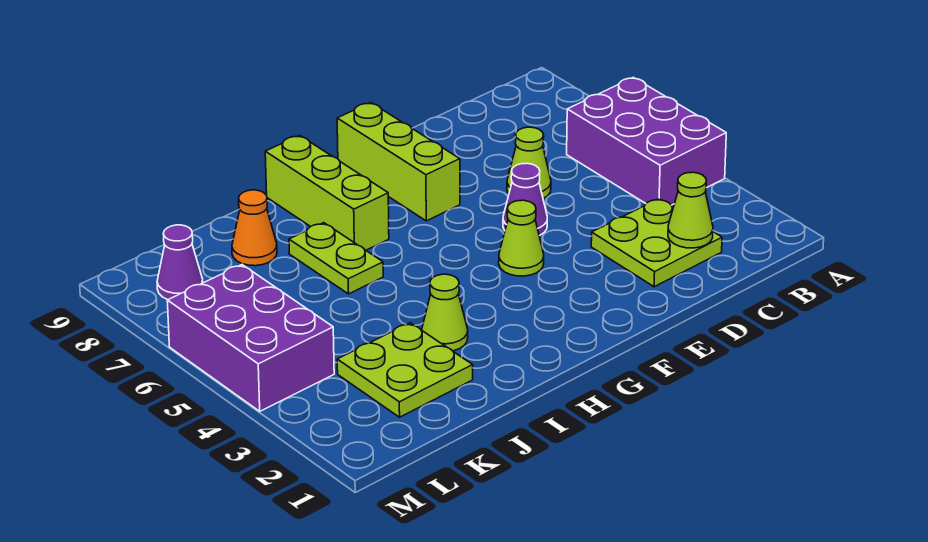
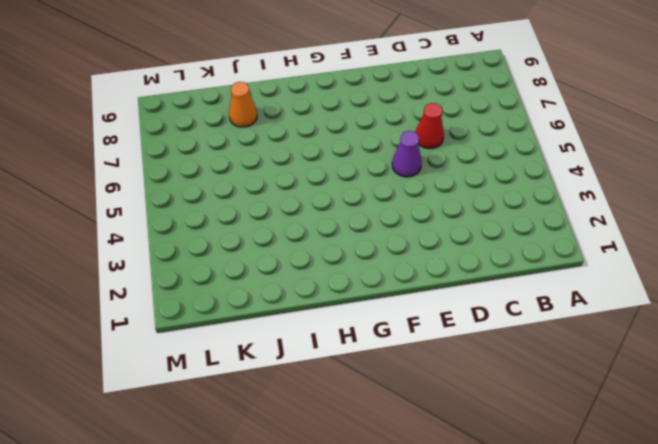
red cone D6 level 1 -> lime cone D6 level 1
none -> purple brick A4:B6 level 1
none -> lime plate C2:D3 level 1
none -> lime cone F4 level 1

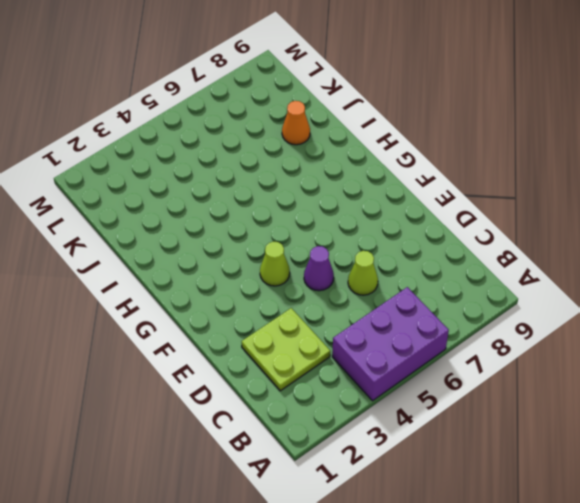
none -> lime brick F7:F9 level 1
none -> lime brick H7:H9 level 1
none -> lime cone I3 level 1

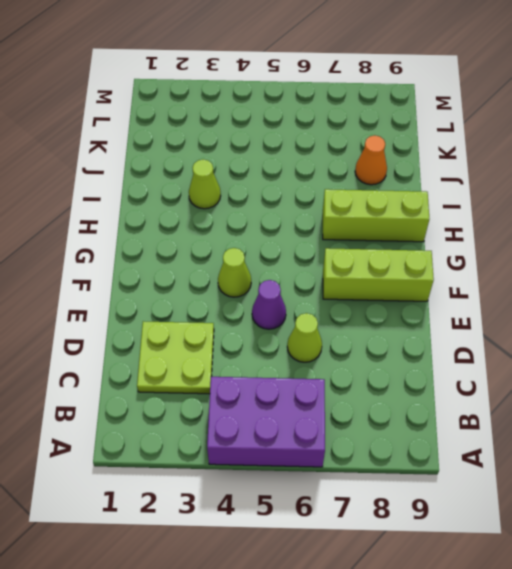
none -> lime plate I6:I7 level 1
none -> lime plate J2:K3 level 1
none -> purple brick L4:M6 level 1

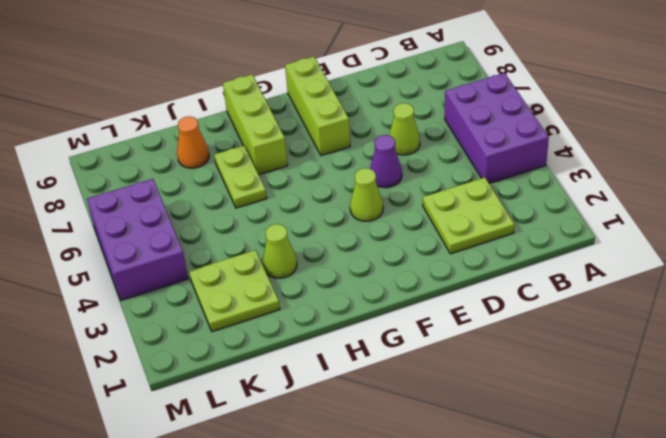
none -> purple cone L8 level 1
none -> lime cone C2 level 2

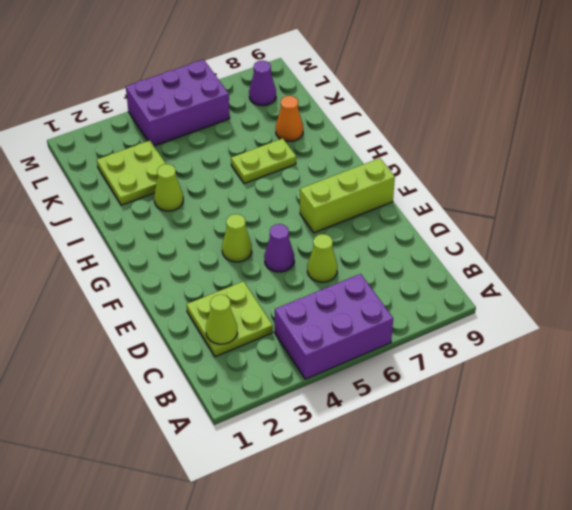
none -> lime brick H7:H9 level 1

